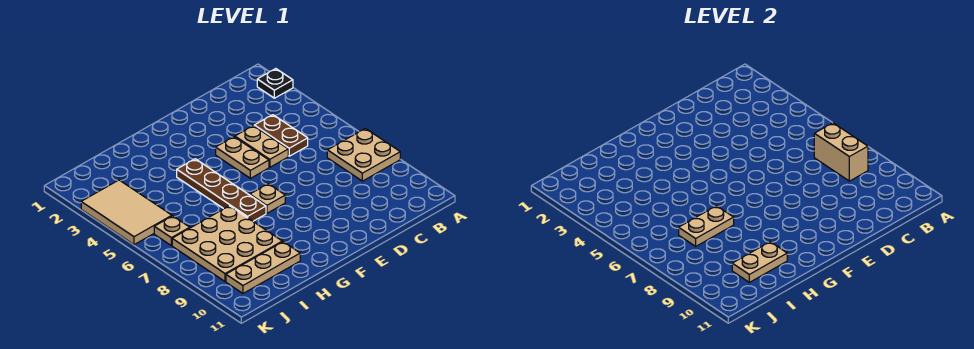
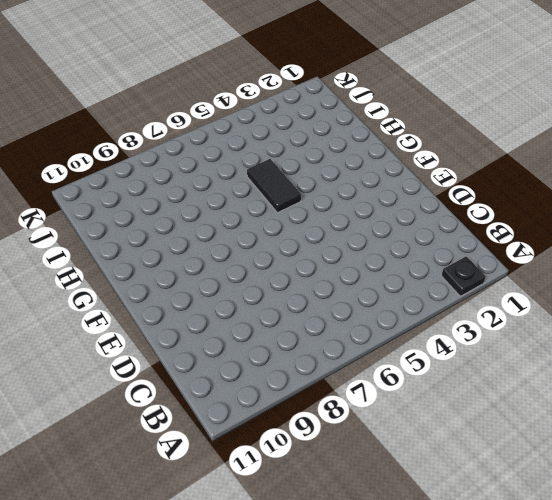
black tile G5:H5 level 1 -> brown plate G4:G7 level 1
none -> tan plate A7:B8 level 1
none -> brown plate C4:C5 level 1
none -> tan plate D4:D5 level 1

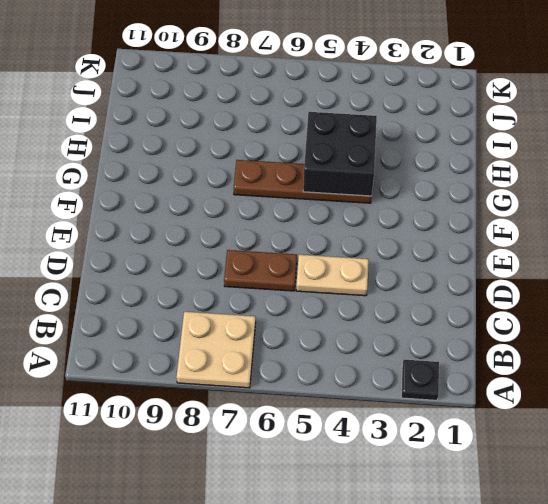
brown plate D6:D7 level 1 -> brown plate C4:C5 level 1
black brick G4:H5 level 2 -> none
none -> tan plate E4:E5 level 1
none -> tan plate F7 level 1
none -> tan plate H7:J9 level 1

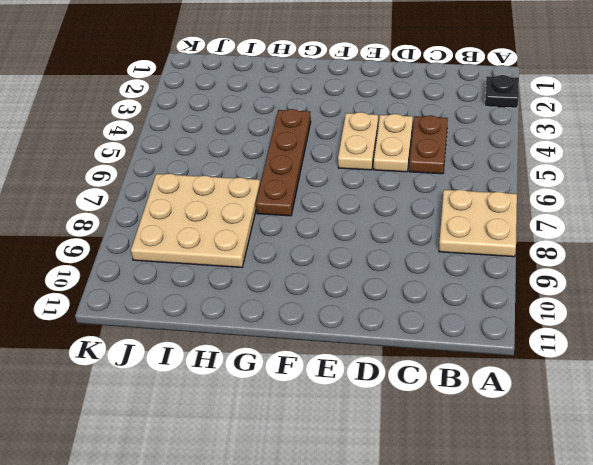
none -> tan plate F7 level 1
none -> tan plate H10:J10 level 1
none -> tan tile J3:K5 level 1

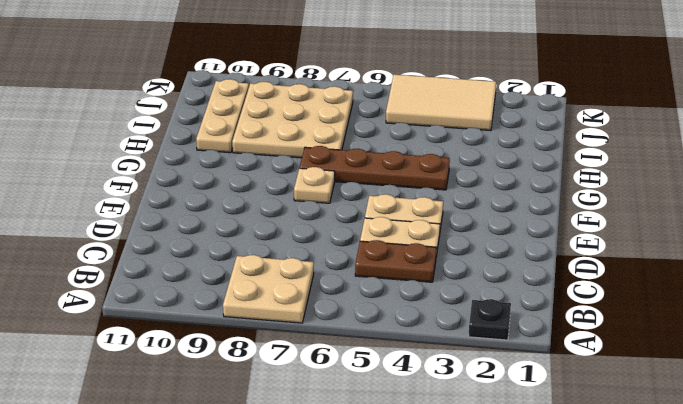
none -> tan plate J6 level 1
none -> tan brick B7:B8 level 2
none -> tan plate H7:I7 level 2

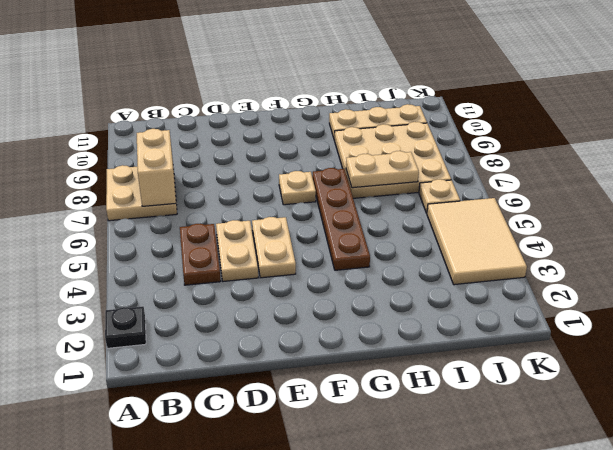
none -> tan plate H10:I10 level 2

